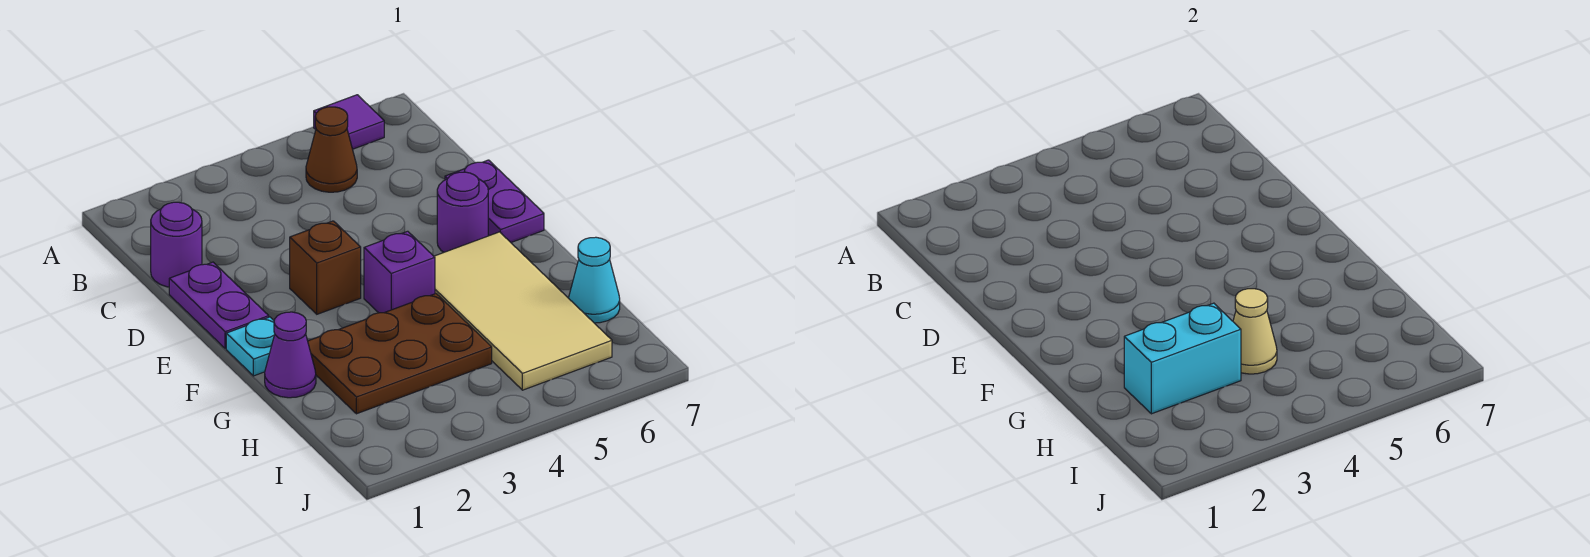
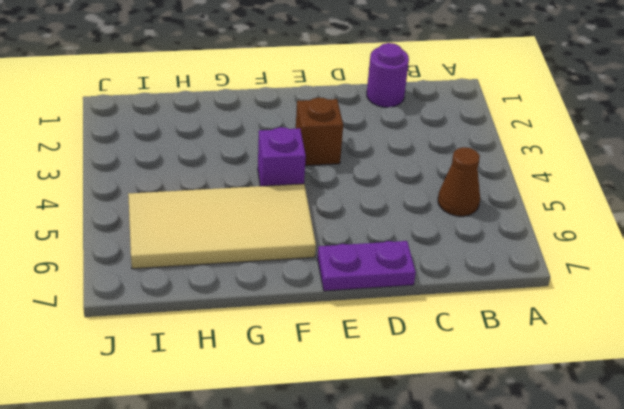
none -> purple tile A6 level 1
none -> purple plate D1:E1 level 1
none -> purple round brick E6 level 1

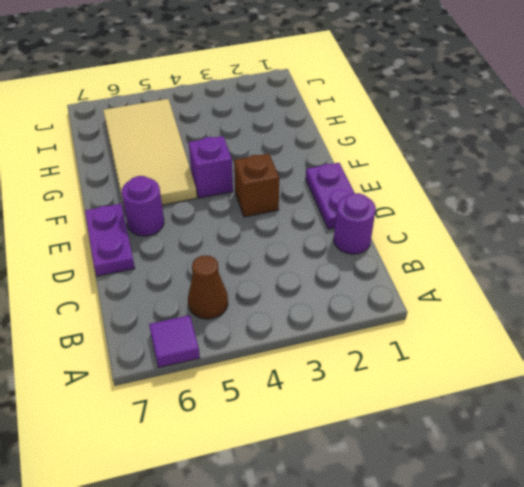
none -> cyan plate F1 level 1
none -> purple cone G1 level 1
none -> brown plate G2:H4 level 1

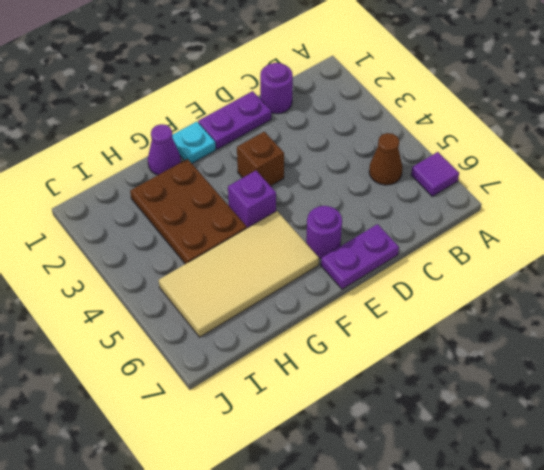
none -> cyan cone H7 level 1
none -> cyan brick H2:H3 level 2
none -> tan cone H4 level 2

